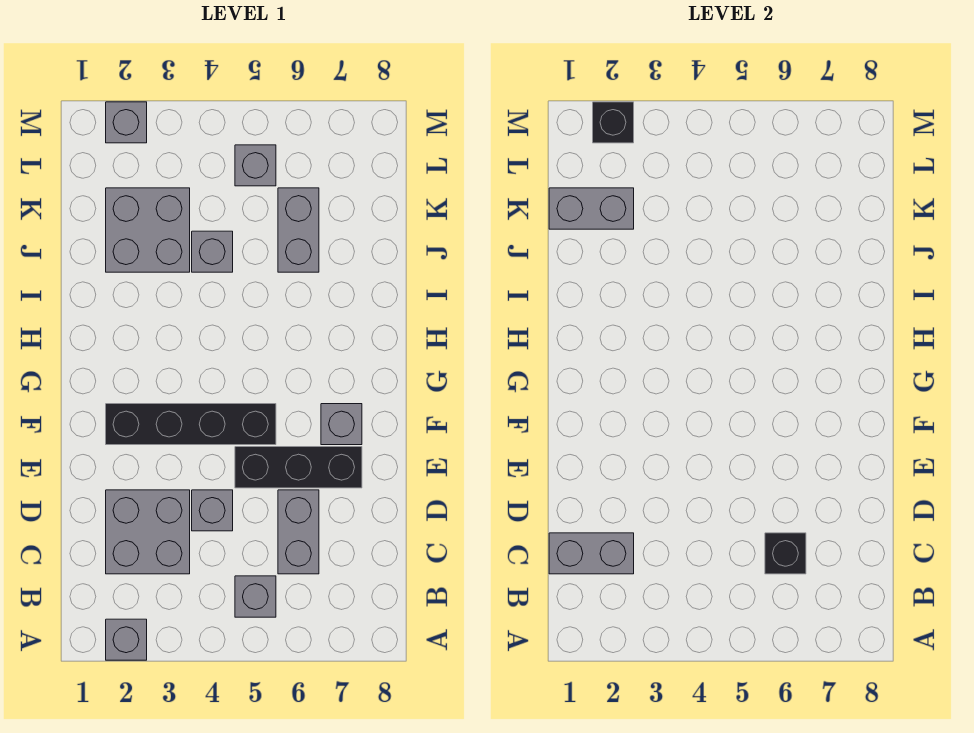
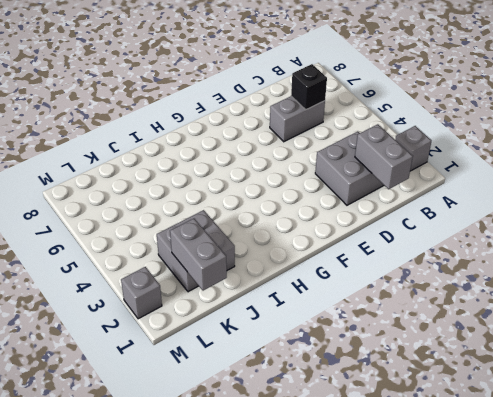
none -> grey brick B5 level 1
none -> grey brick D4 level 1
none -> black brick E5:E7 level 1

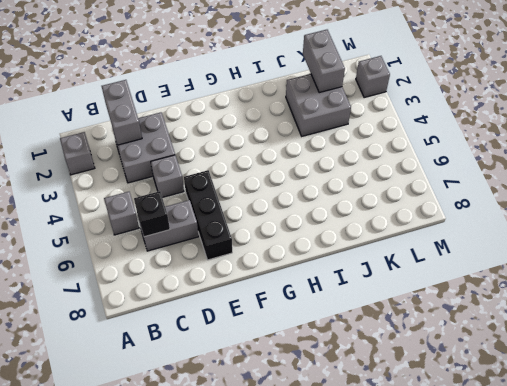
none -> black brick F2:F5 level 1
none -> grey brick F7 level 1
none -> grey brick J4 level 1

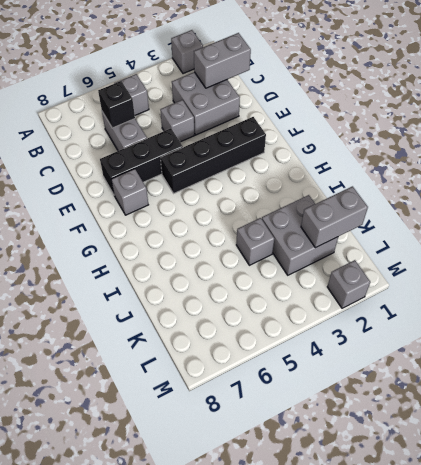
none -> grey brick J6:K6 level 1
none -> grey brick L5 level 1
none -> black brick M2 level 2

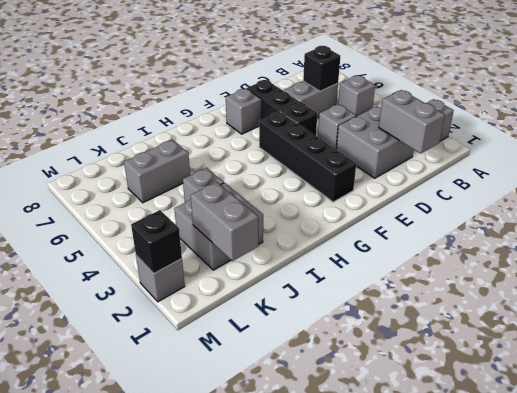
none -> grey brick L5 level 1

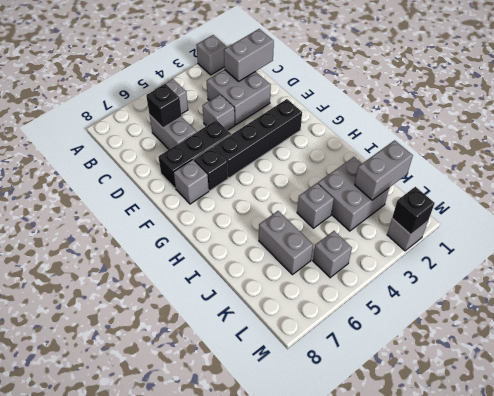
black brick F6 level 1 -> none

